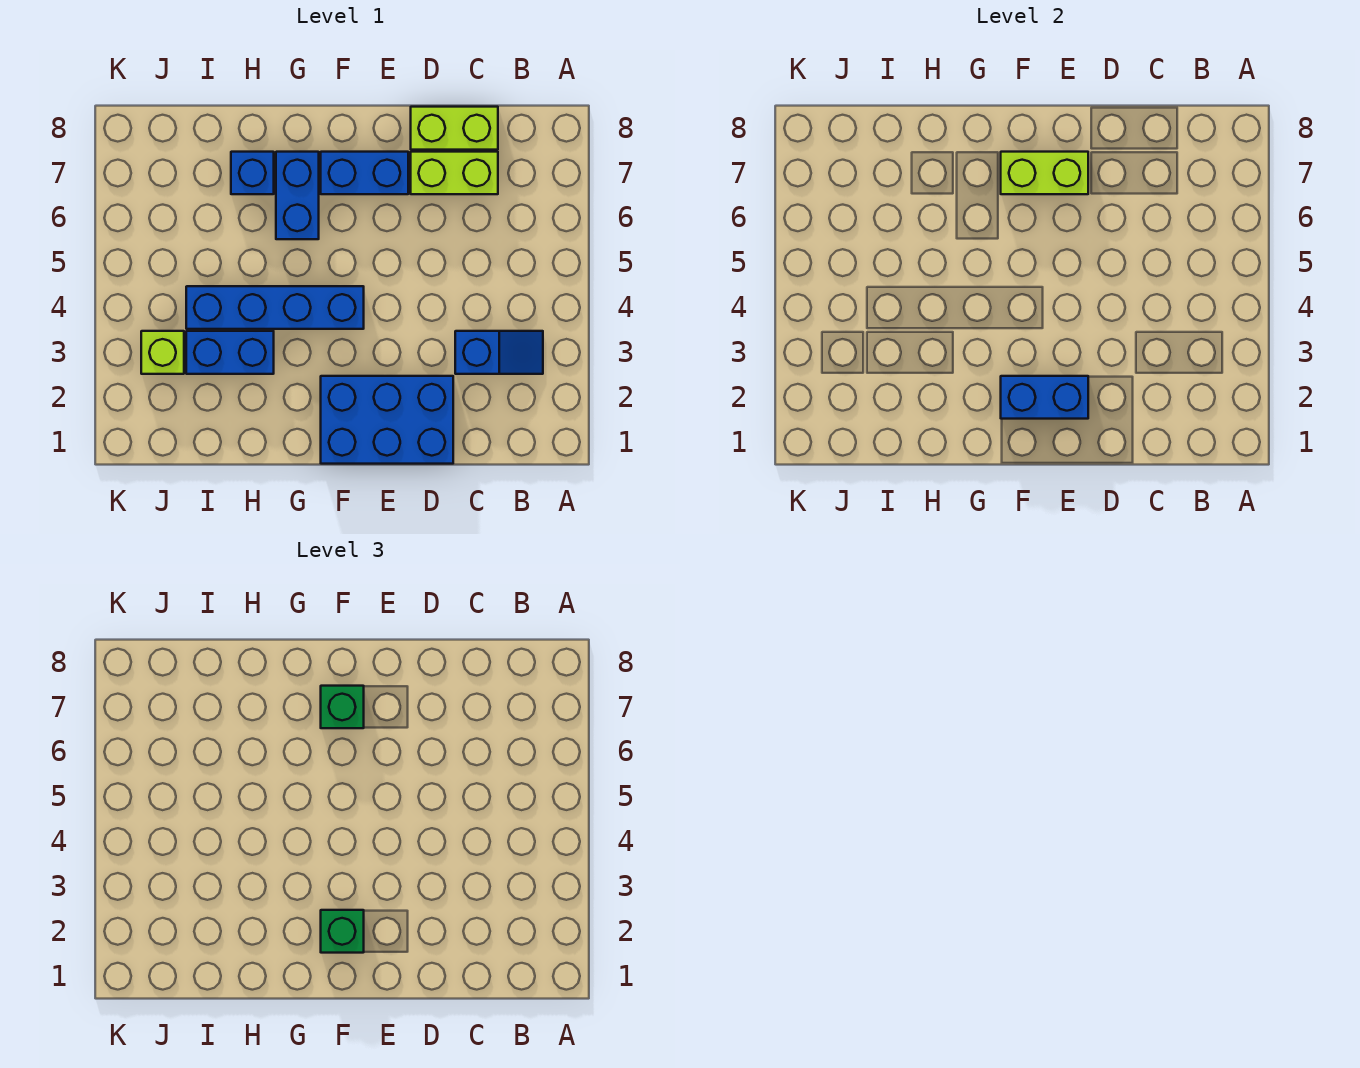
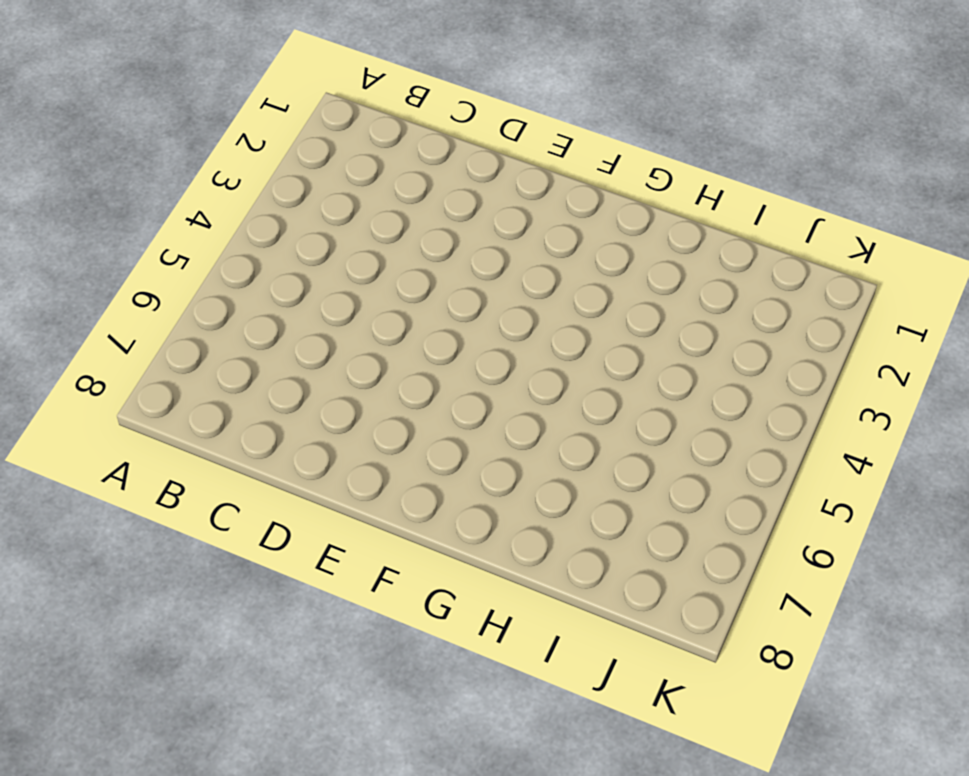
none -> blue slope B3:C3 level 1 top C
none -> lime brick C7:D7 level 1
none -> lime brick C8:D8 level 1

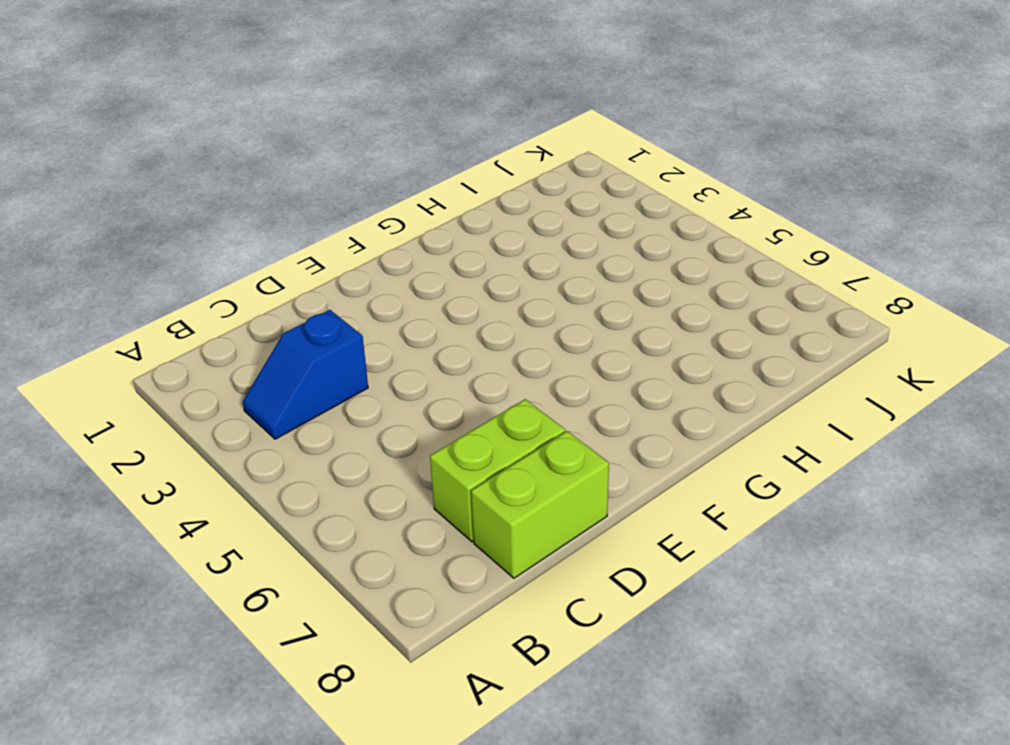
none -> blue brick D1:F2 level 1
none -> blue brick E7:F7 level 1
none -> blue brick F4:I4 level 1

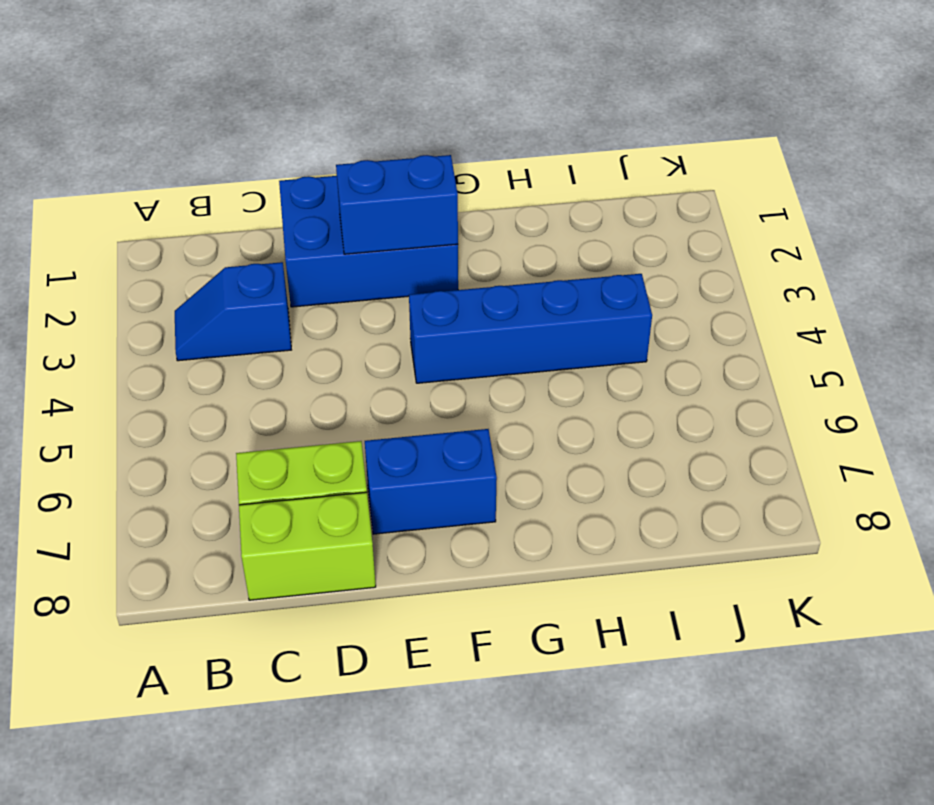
none -> blue brick G6:G7 level 1
none -> blue brick H3:I3 level 1
none -> blue brick H7 level 1

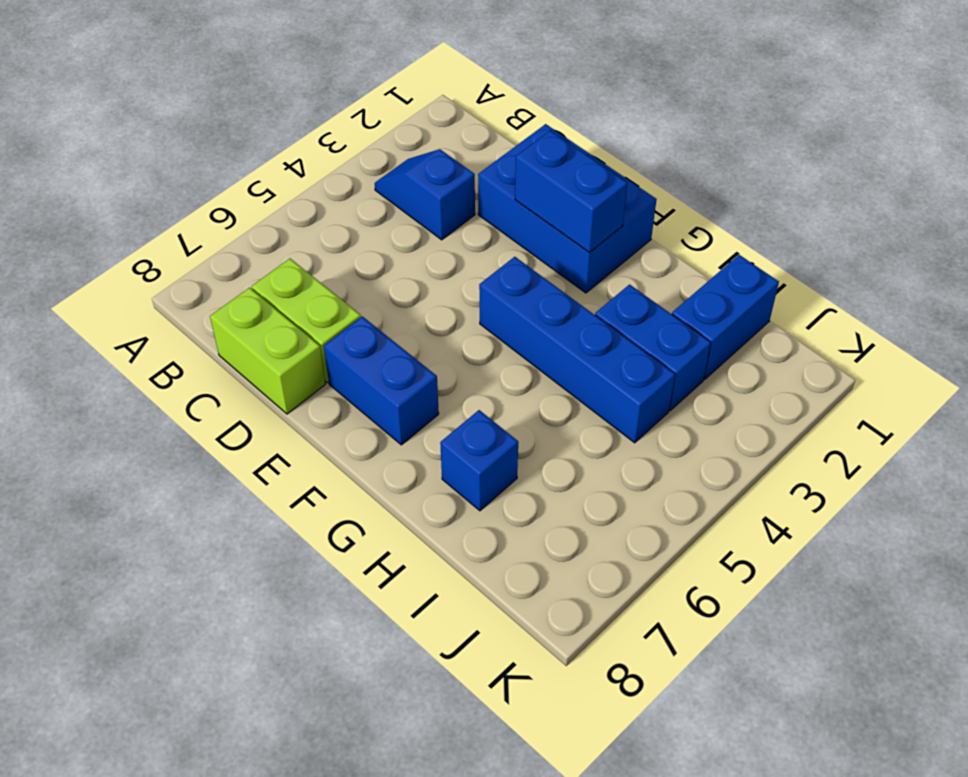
blue brick I1:I2 level 1 -> blue brick G6:G7 level 1
none -> lime brick J3 level 1
none -> lime brick E7:F7 level 2
none -> green brick F2 level 3

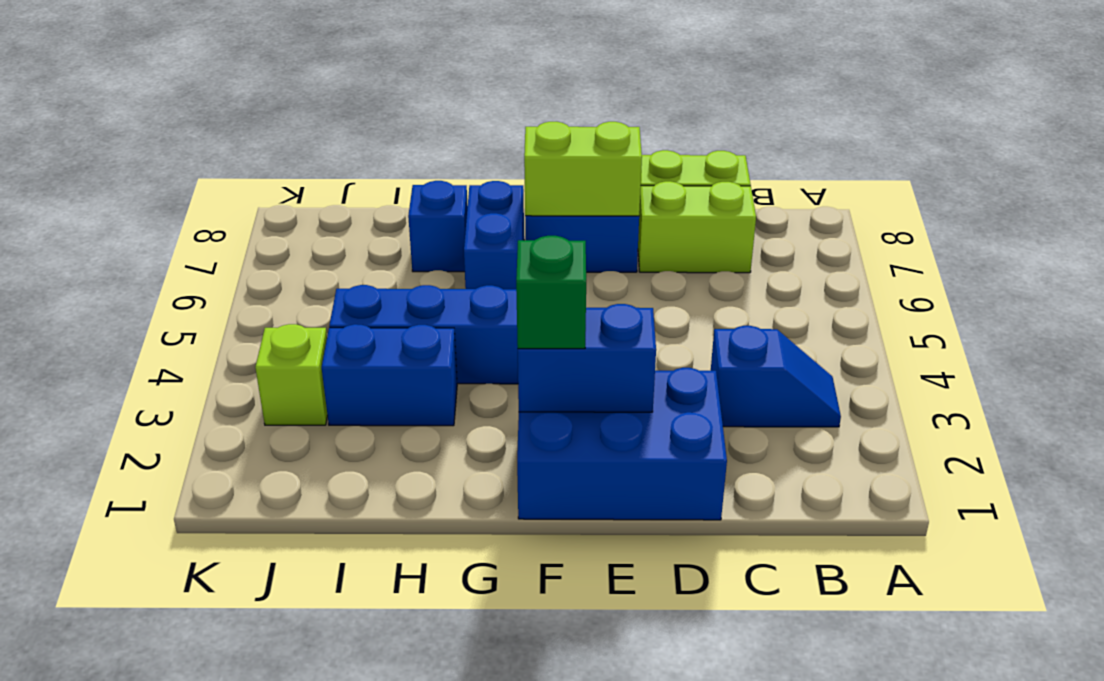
none -> green brick F7 level 3

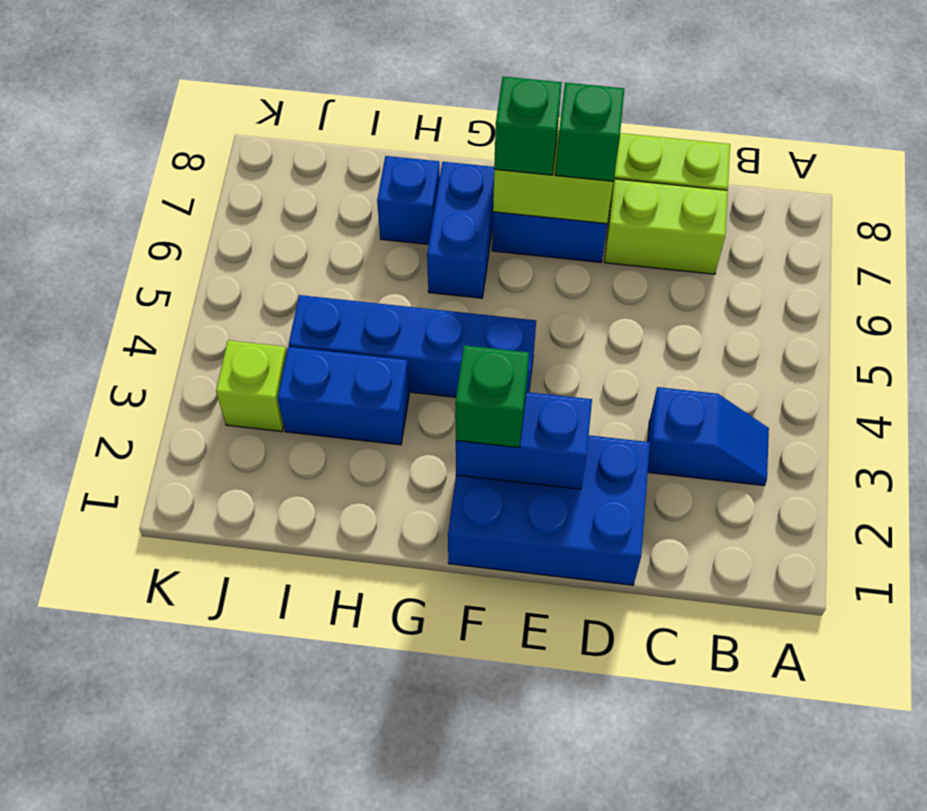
green brick E7 level 3 -> none

